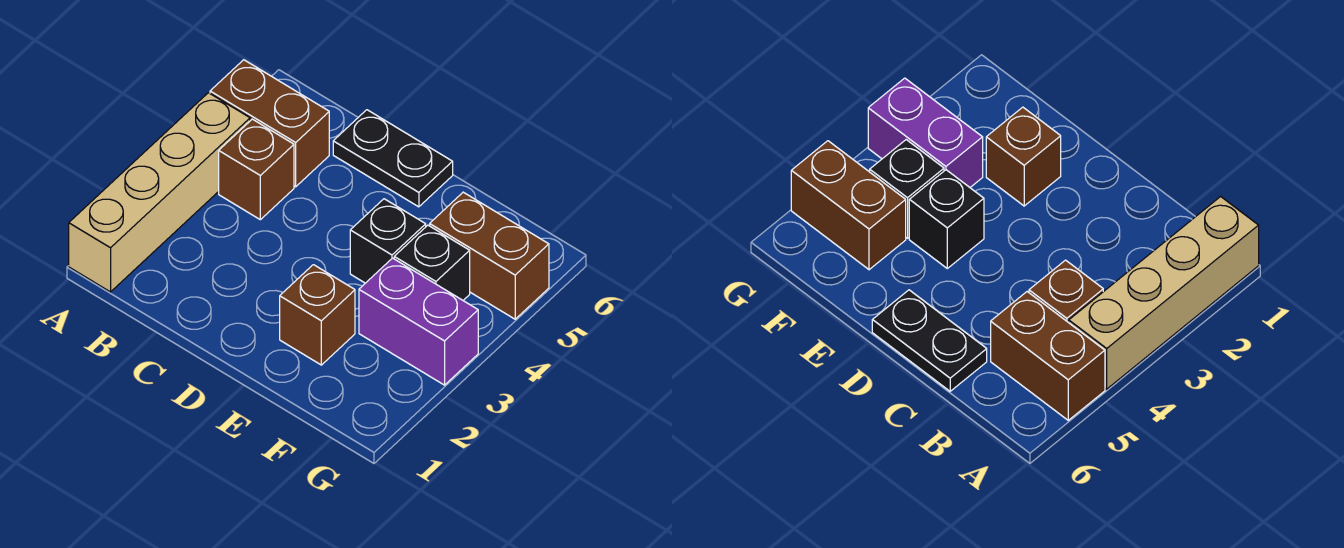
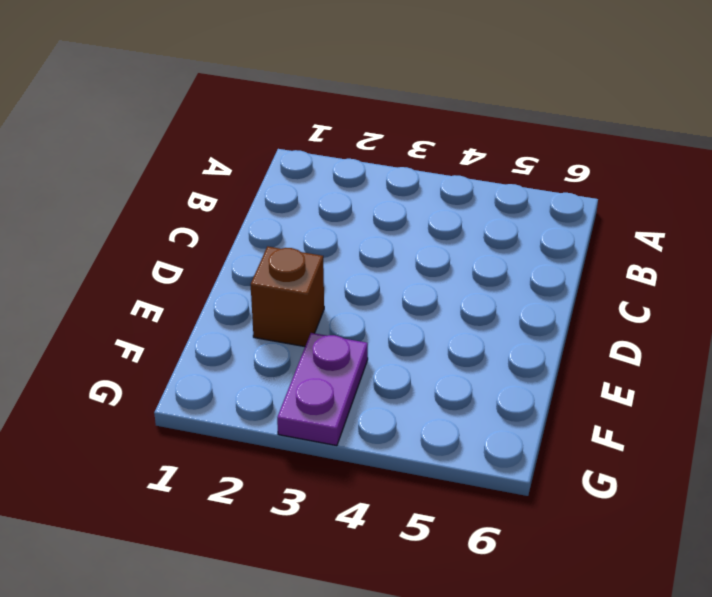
purple plate F3:G3 level 1 -> purple brick F3:G3 level 1
none -> tan brick A1:A4 level 1
none -> brown brick A5:B5 level 1

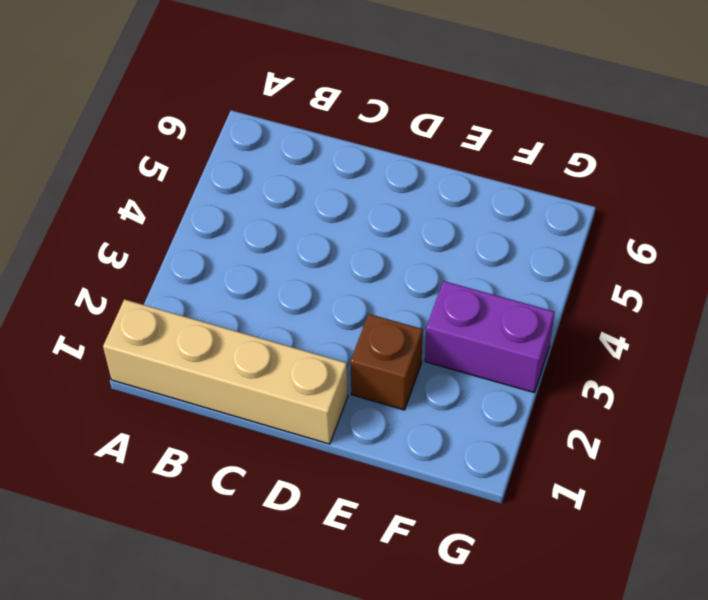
tan brick A1:D1 level 1 -> tan brick A1:A4 level 1
none -> brown brick A5:B5 level 1
none -> brown brick B4 level 1

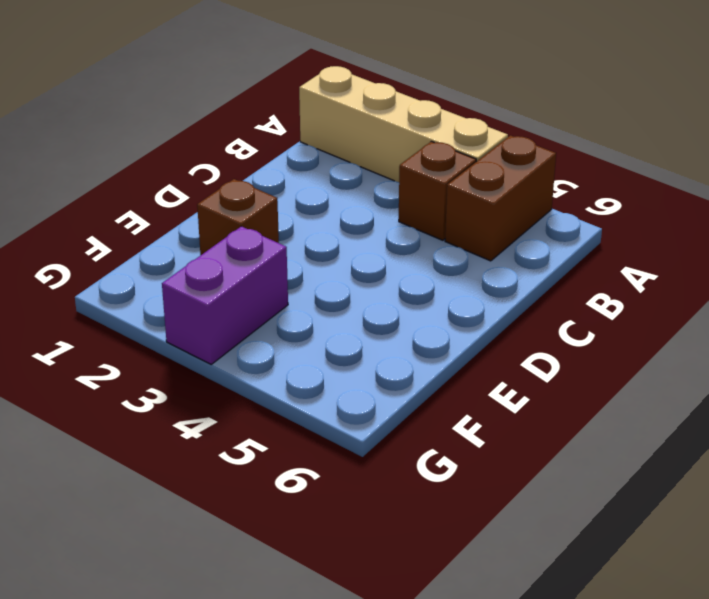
none -> black plate C6:D6 level 1
none -> black brick E4 level 1

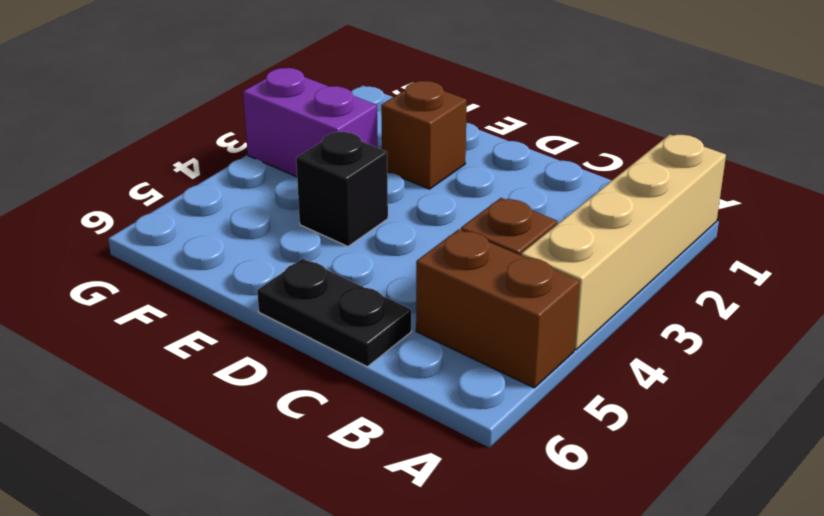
none -> black brick F4 level 1
none -> brown brick F5:G5 level 1

